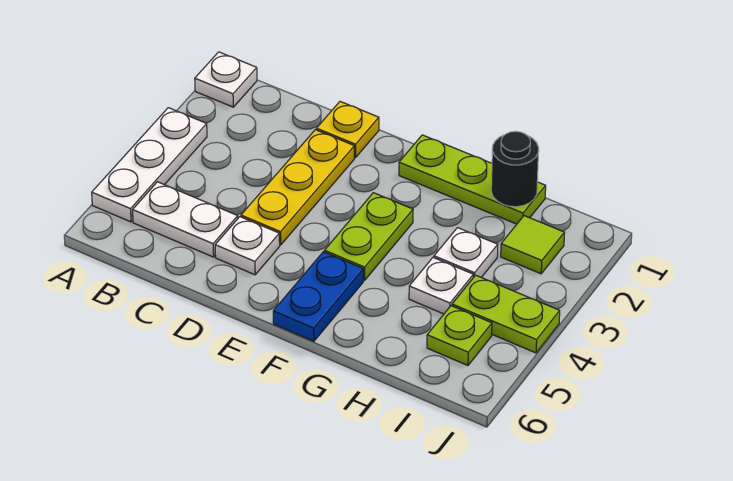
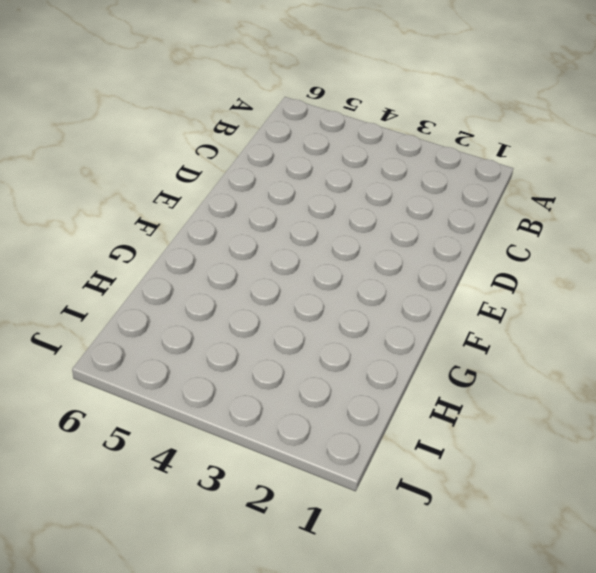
none -> white plate A1 level 1
none -> white plate A3:A5 level 1
none -> white plate B5:C5 level 1

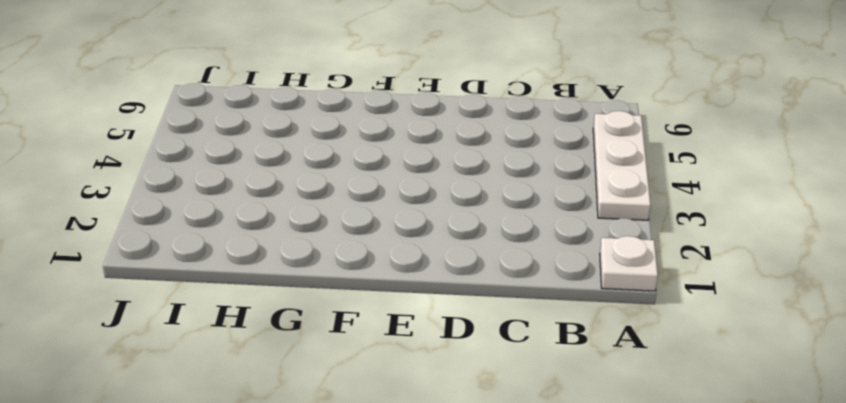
none -> white plate B5:C5 level 1
none -> yellow plate D1 level 1
none -> yellow plate D2:D4 level 1

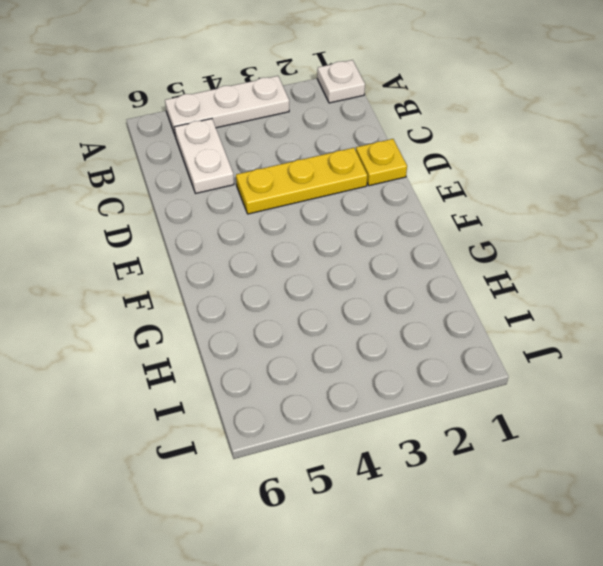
none -> white plate D5 level 1
none -> lime plate F1:H1 level 1
none -> lime plate F3:F4 level 1

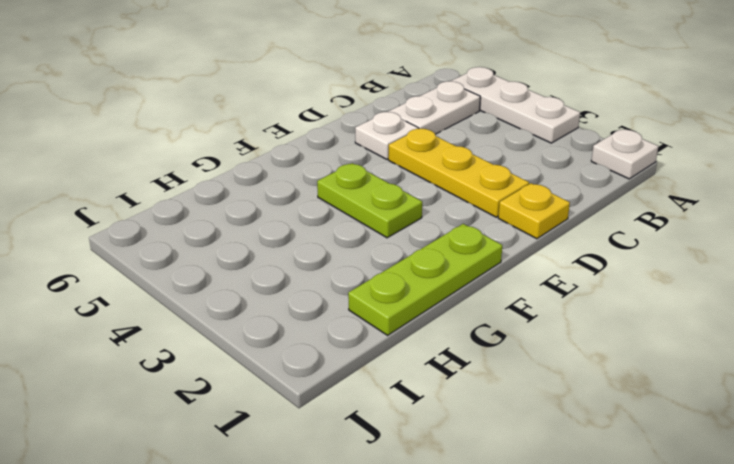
none -> blue plate F5:F6 level 1
none -> white plate H3 level 1
none -> white plate H4 level 1

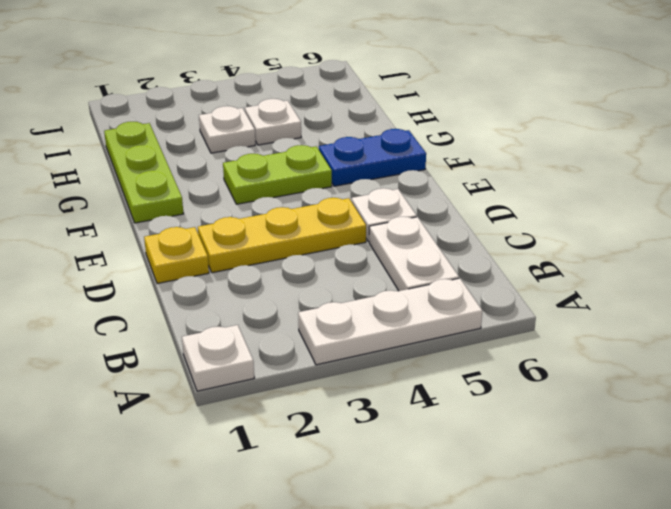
none -> lime tile I2 level 1
none -> lime plate I4:J4 level 1
none -> lime plate I5 level 1

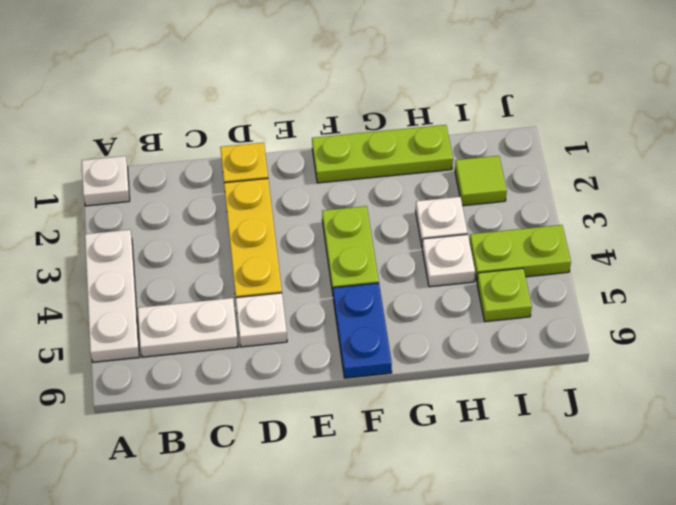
none -> black round brick H1 level 2

